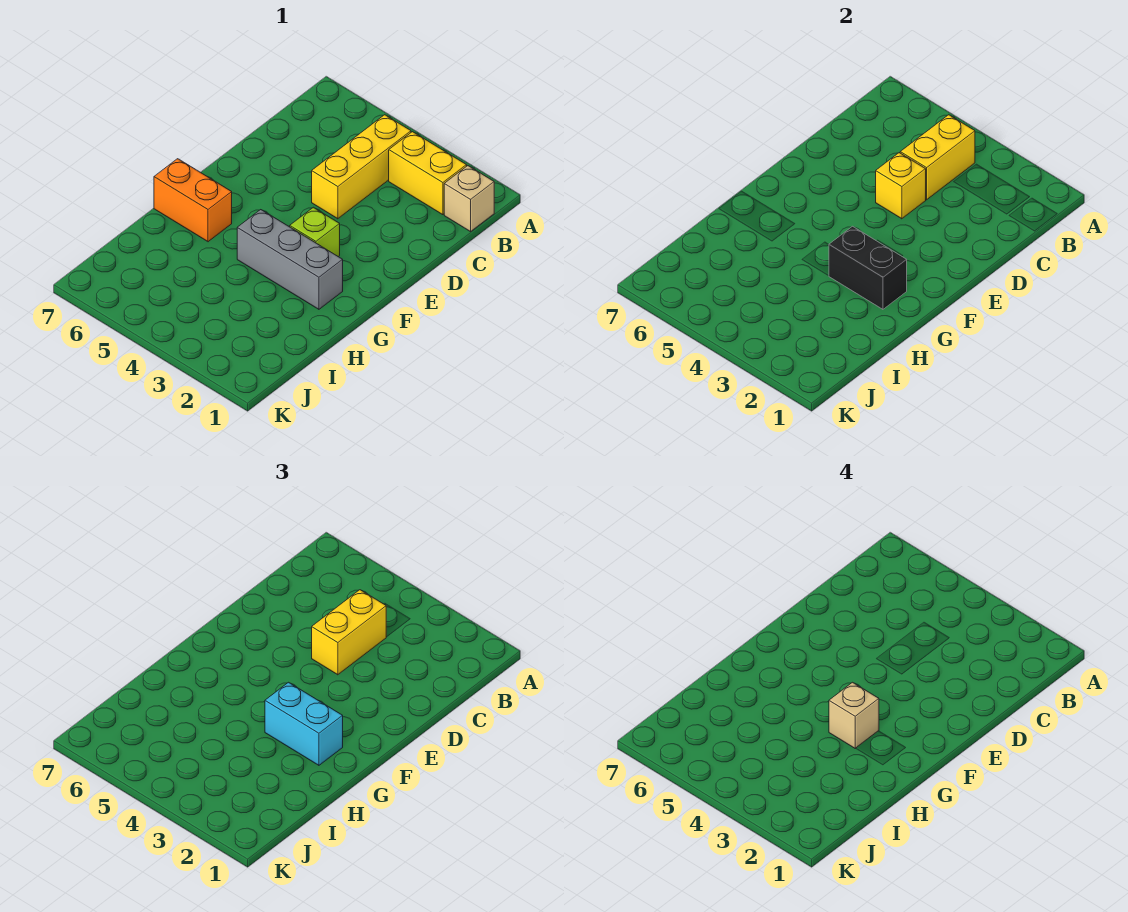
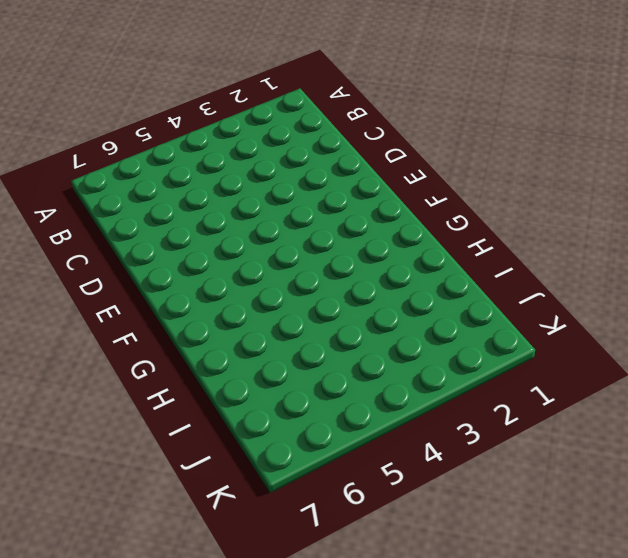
none -> tan brick B1 level 1
none -> yellow brick B2:B3 level 1
none -> yellow brick B4:D4 level 1

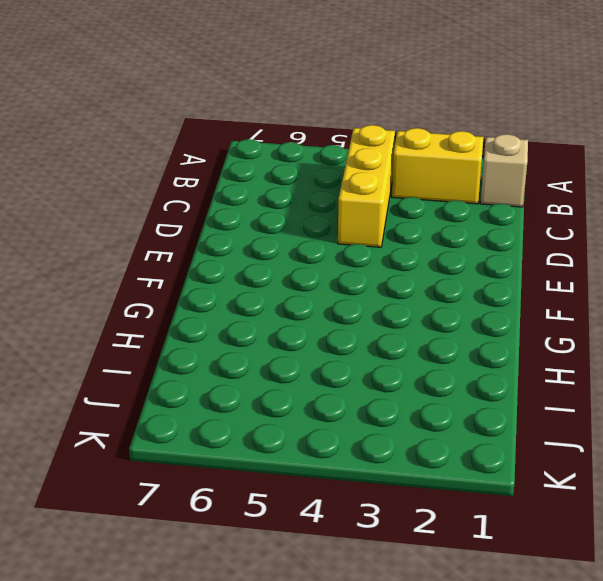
none -> lime brick F3 level 1
none -> grey brick G2:G4 level 1
none -> orange brick G6:G7 level 1

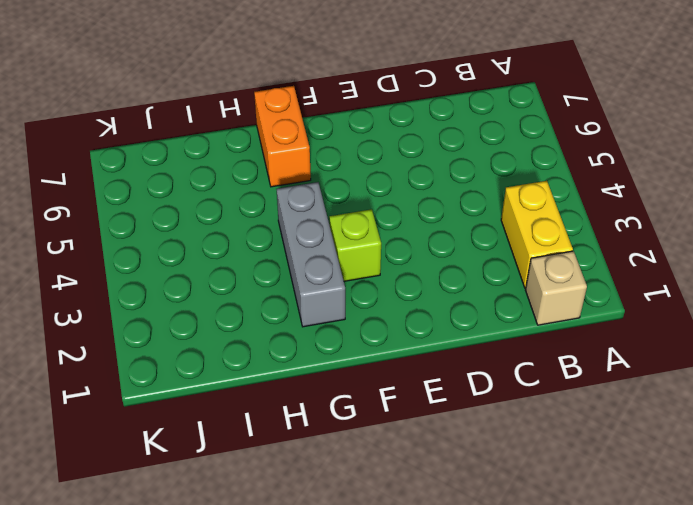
none -> yellow brick B4:D4 level 1
none -> yellow brick B4:C4 level 2
none -> yellow brick D4 level 2

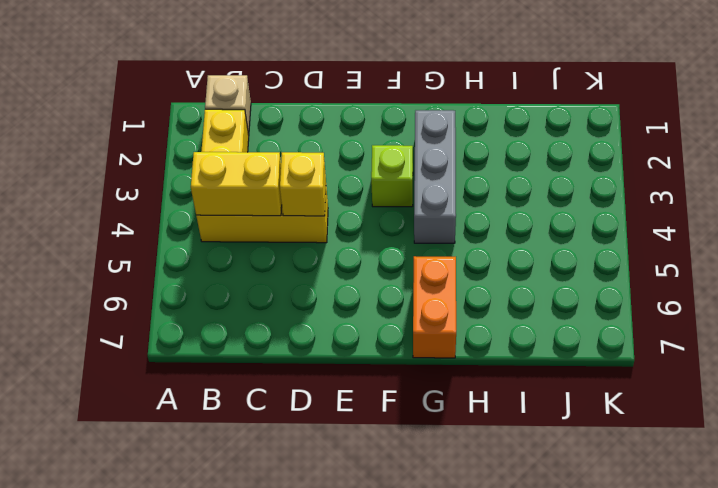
none -> black brick G2:G3 level 2
none -> yellow brick C4:D4 level 3
none -> cyan brick G2:G3 level 3

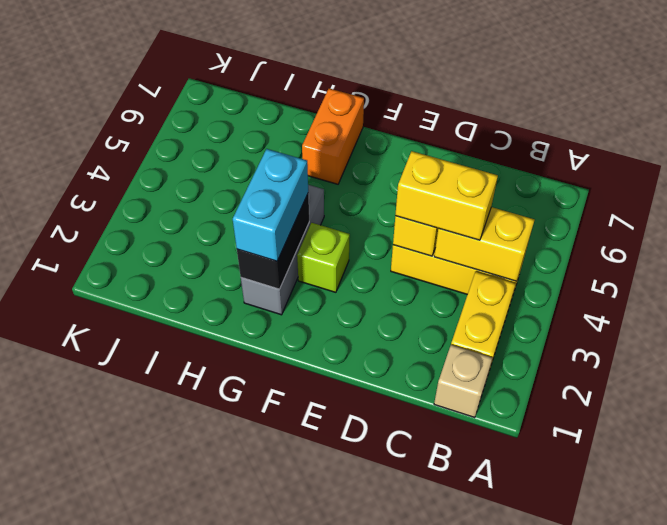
none -> tan brick G3 level 4

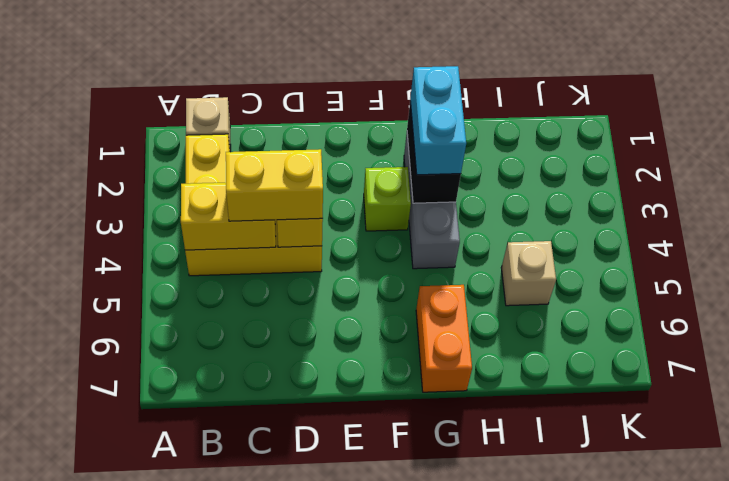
tan brick I5 level 1 -> tan brick G3 level 4

